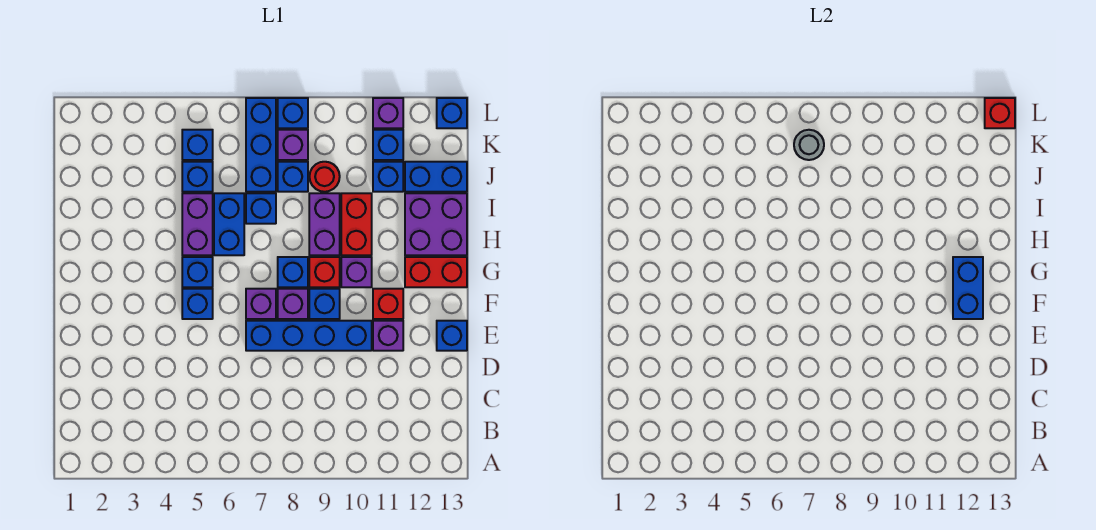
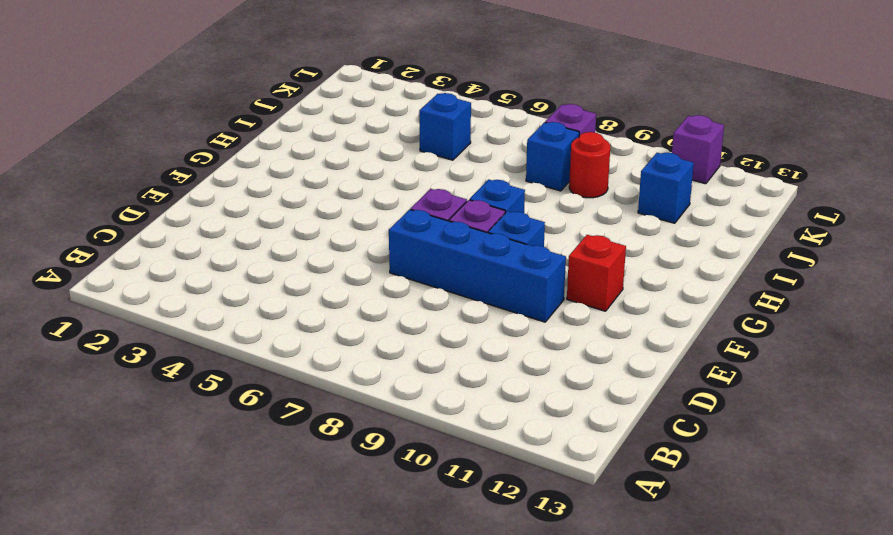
none -> purple brick E11 level 1
none -> blue brick E13 level 1
none -> blue brick F5 level 1
none -> blue brick G5 level 1

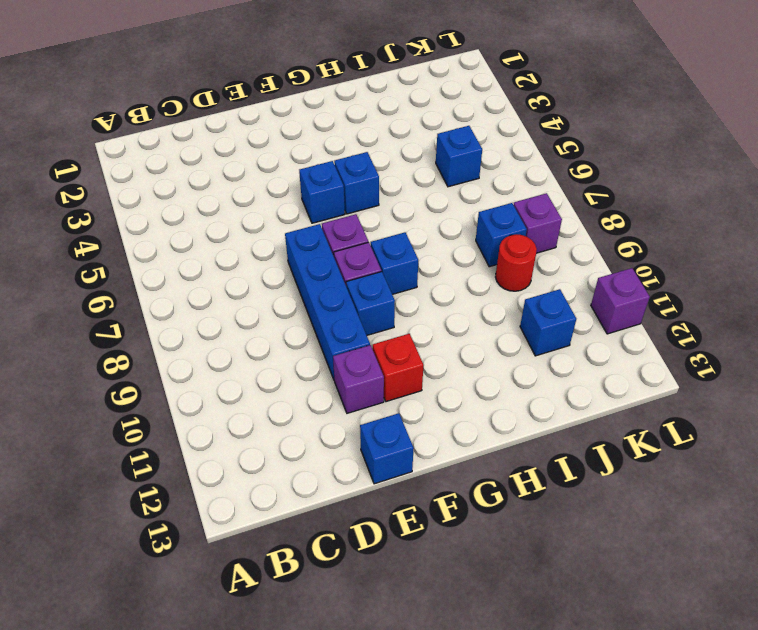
none -> red brick G9 level 1
none -> purple brick G10 level 1
none -> red brick G12:G13 level 1
none -> purple brick H5:I5 level 1

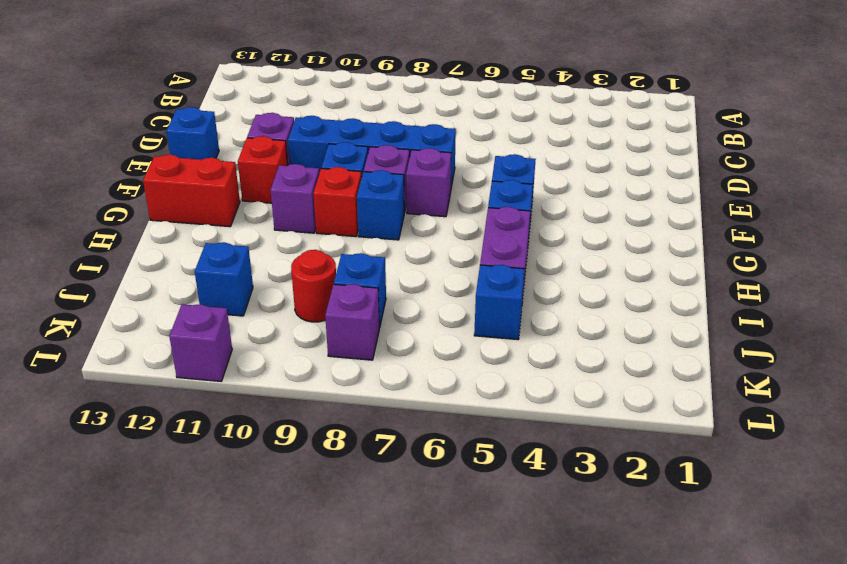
none -> blue brick H6:I6 level 1
none -> purple brick H9:I9 level 1
none -> red brick H10:I10 level 1
none -> purple brick H12:I13 level 1

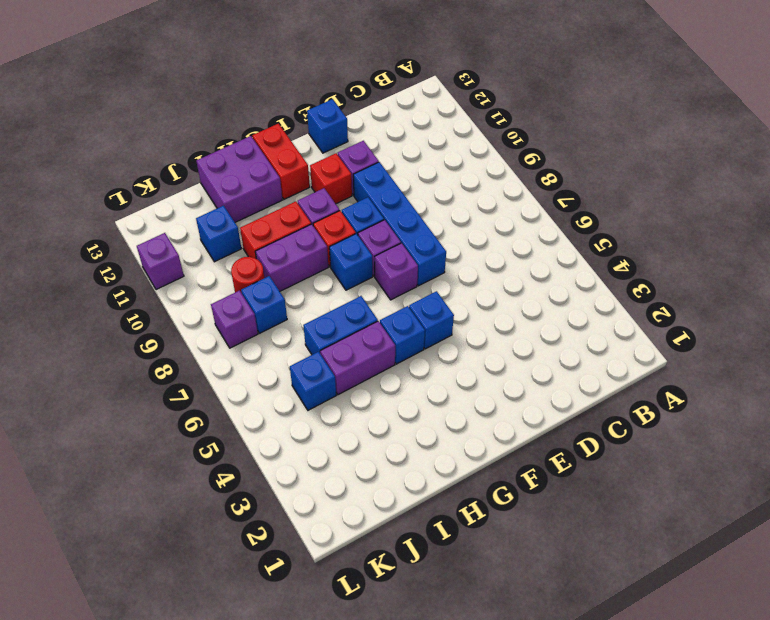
none -> blue brick I7 level 1
none -> blue brick J7:L7 level 1
none -> blue brick J12:J13 level 1
none -> blue brick K5 level 1

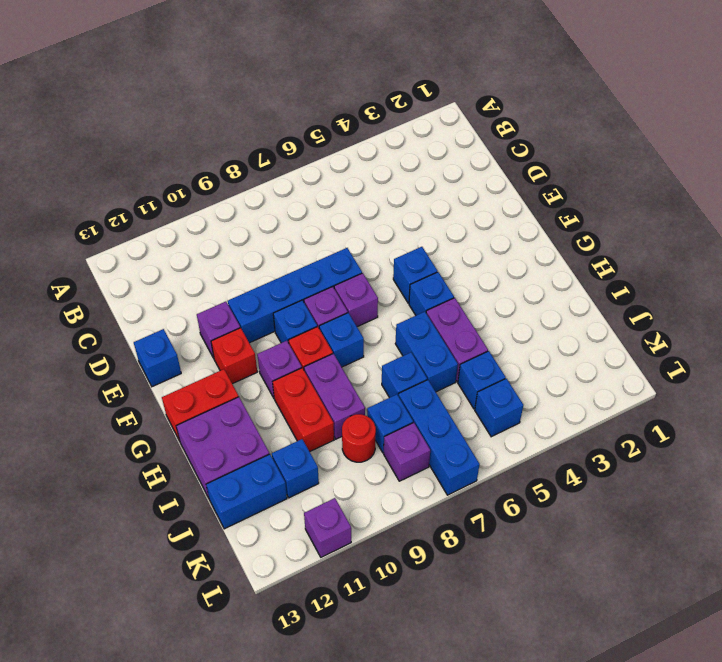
none -> blue brick K11 level 1
none -> blue brick L8 level 1
none -> blue brick L13 level 1
none -> blue brick F12:G12 level 2

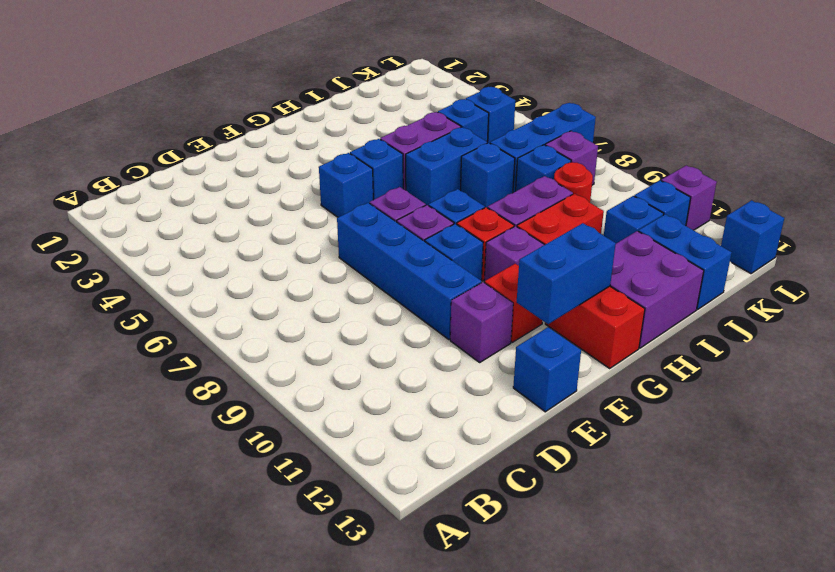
none -> blue brick L8 level 1
none -> grey round brick K7 level 2
none -> red brick L13 level 2

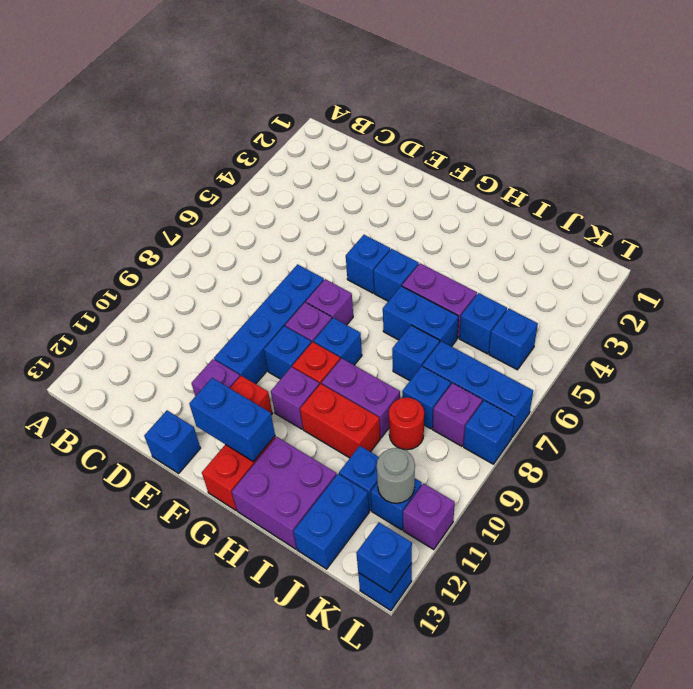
grey round brick K11 level 2 -> grey round brick K7 level 2
blue brick L13 level 2 -> red brick L13 level 2

